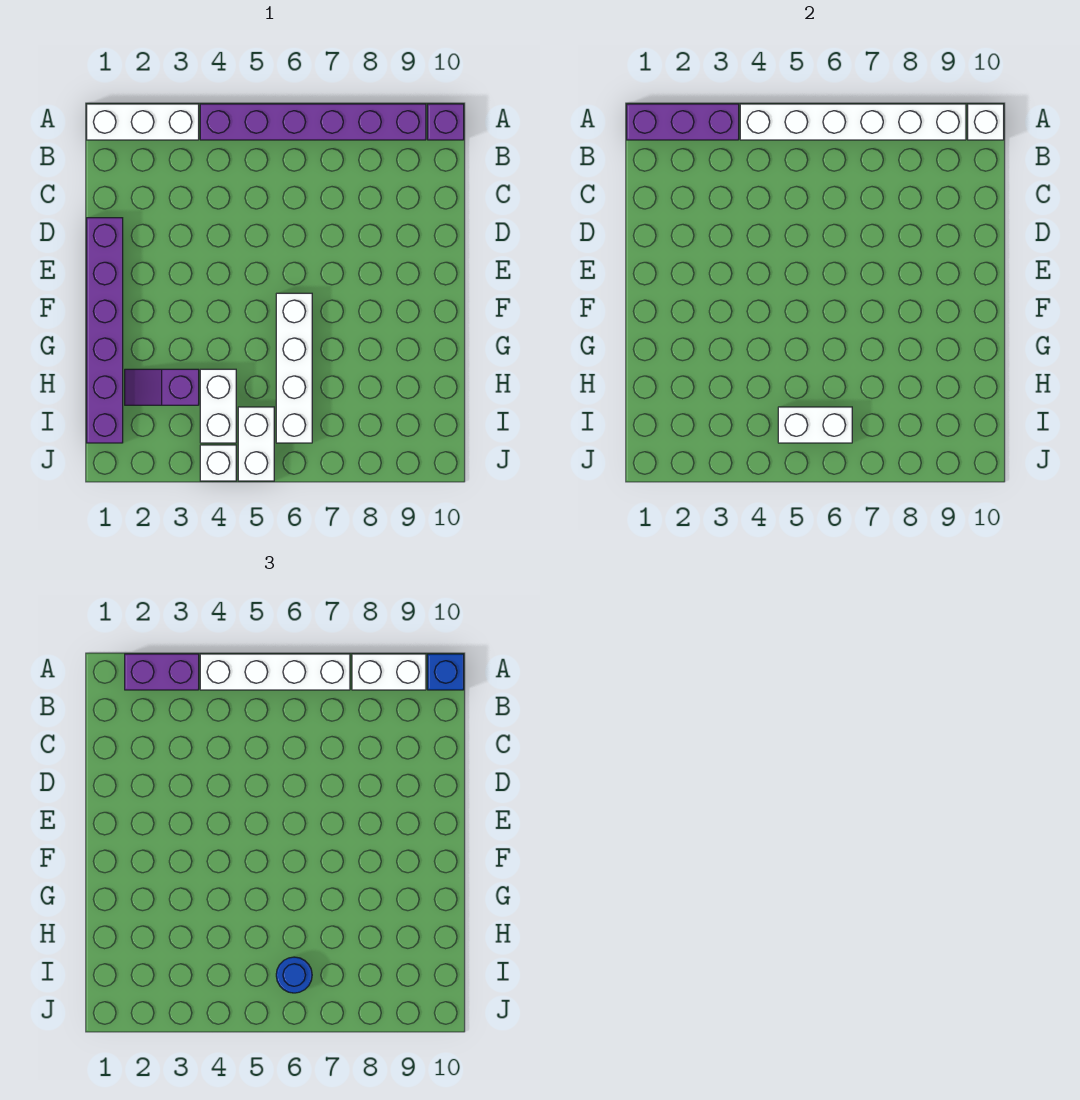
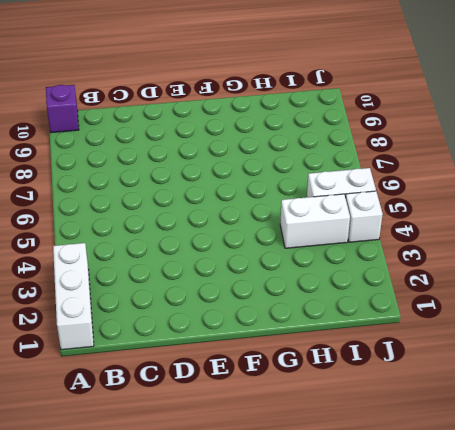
none -> purple brick A4:A9 level 1
none -> purple brick D1:I1 level 1
none -> white brick F6:I6 level 1

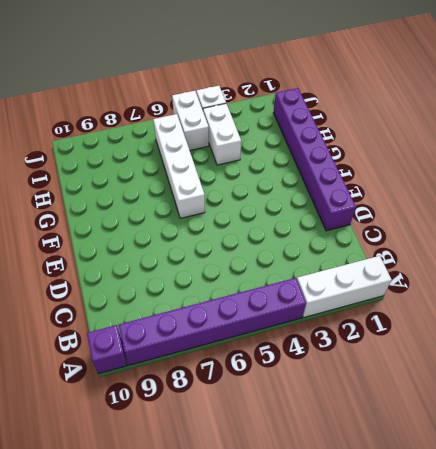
none -> purple slope H2:H3 level 1 top 3
none -> purple brick A1:A3 level 2
none -> white brick A4:A9 level 2

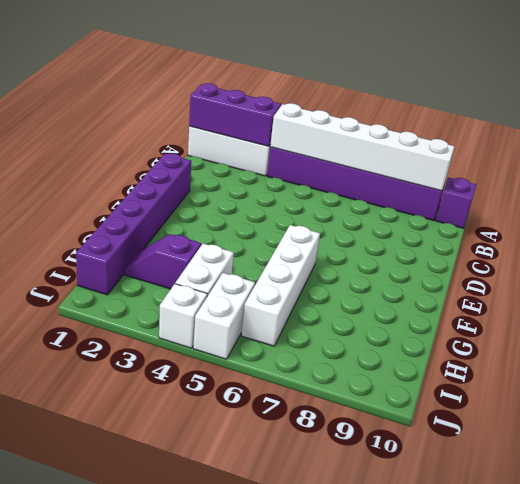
none -> white brick A10 level 2
none -> white brick I5:I6 level 2
none -> purple brick A2:A3 level 3

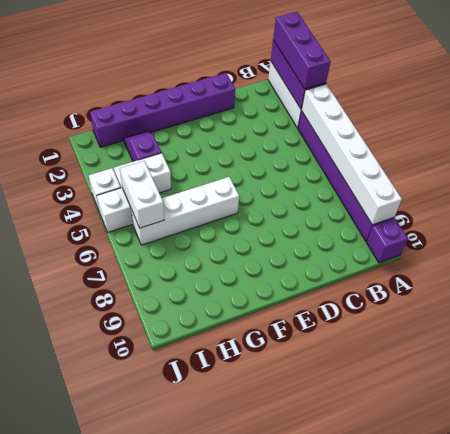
purple brick A1:A3 level 3 -> purple brick A2:A3 level 3
none -> white brick A10 level 2
none -> white brick A4:A7 level 3
none -> white brick A8:A9 level 3

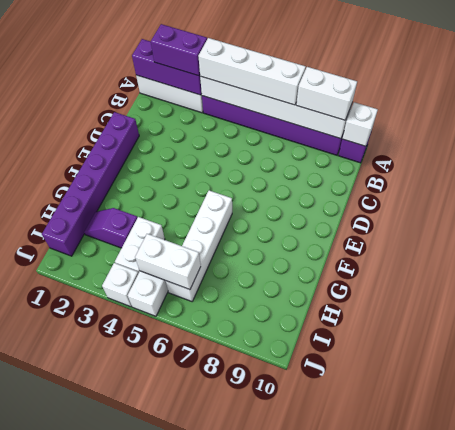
none -> blue brick A10 level 3
none -> blue round brick I6 level 3

